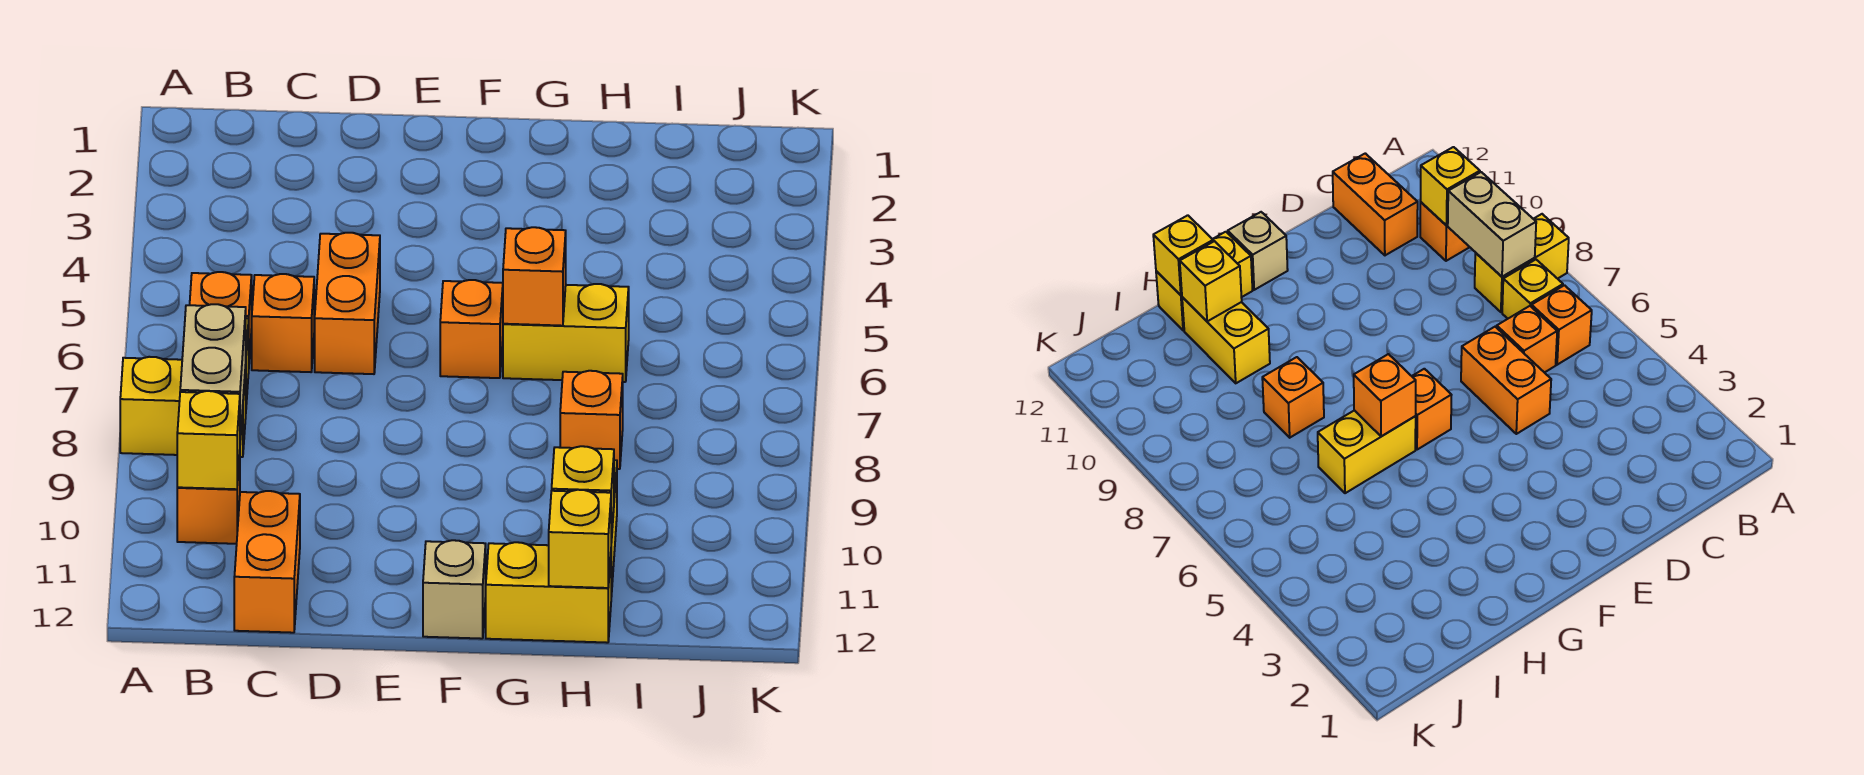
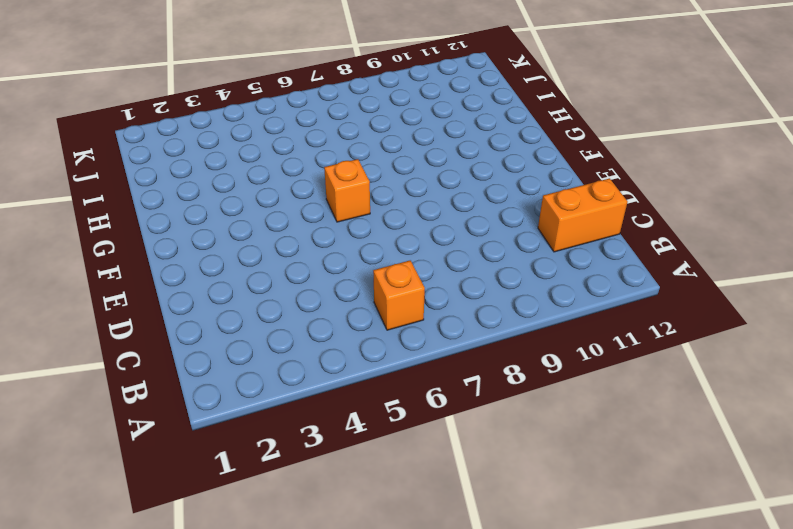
none -> yellow brick A8:B8 level 1
none -> yellow brick B7 level 1
none -> orange brick B10 level 1

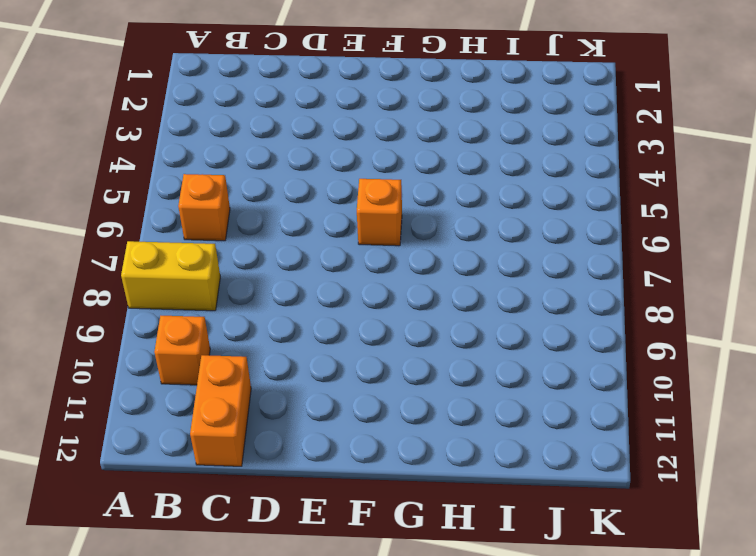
none -> yellow brick B7 level 1
none -> orange brick C6 level 1
none -> orange brick D5:D6 level 1

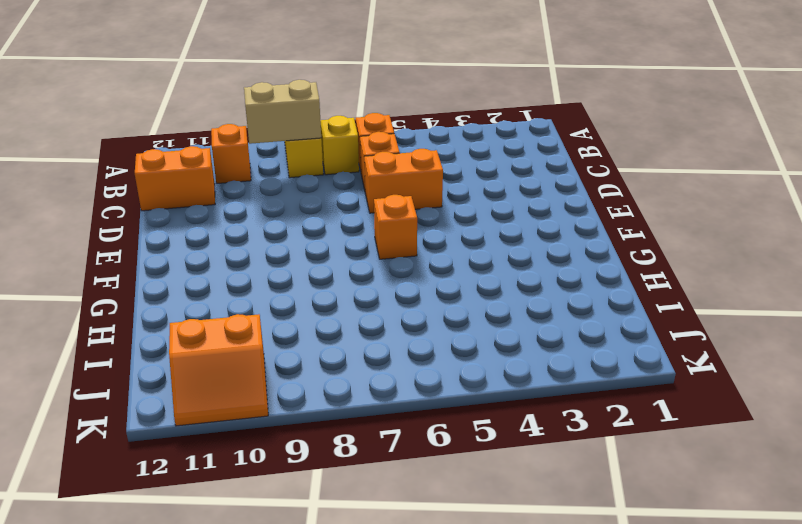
orange slope J10:K11 level 1 top J -> none
none -> tan brick F12 level 1
none -> yellow brick G6:H6 level 1
none -> yellow brick G12:H12 level 1

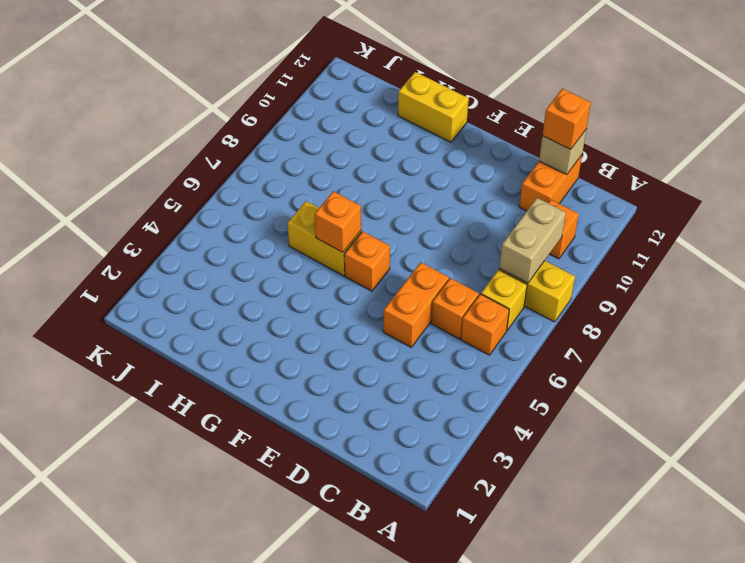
tan brick C12 level 2 -> tan brick F12 level 1
orange brick C12 level 3 -> orange brick H8 level 1
none -> yellow brick H10:H11 level 1
none -> yellow brick B10 level 2
none -> yellow brick H11 level 2

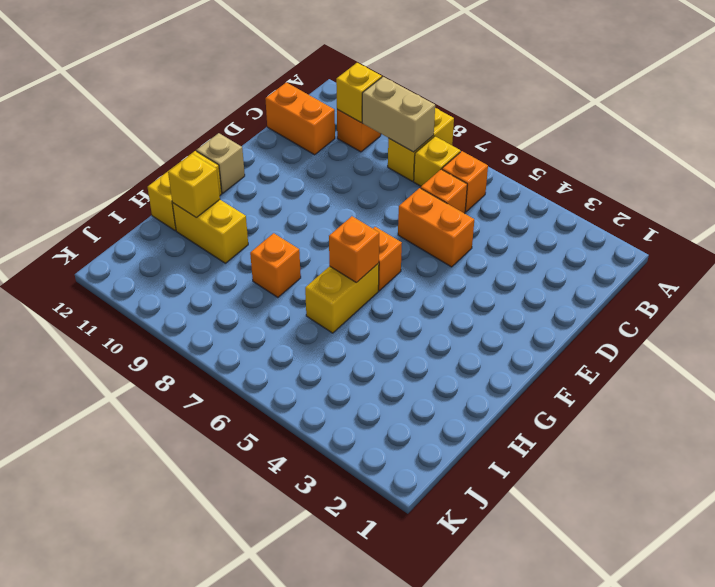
none -> yellow brick H12 level 2

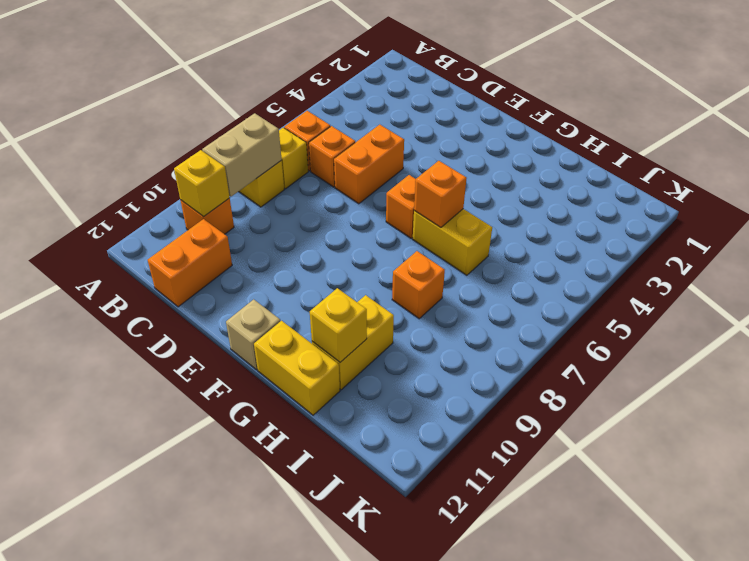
none -> yellow brick H12 level 2

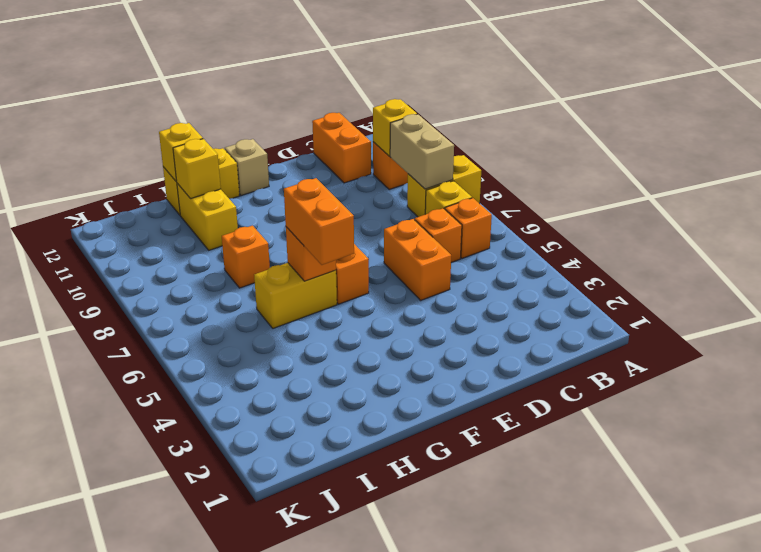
orange brick G5:G6 level 3 -> none

